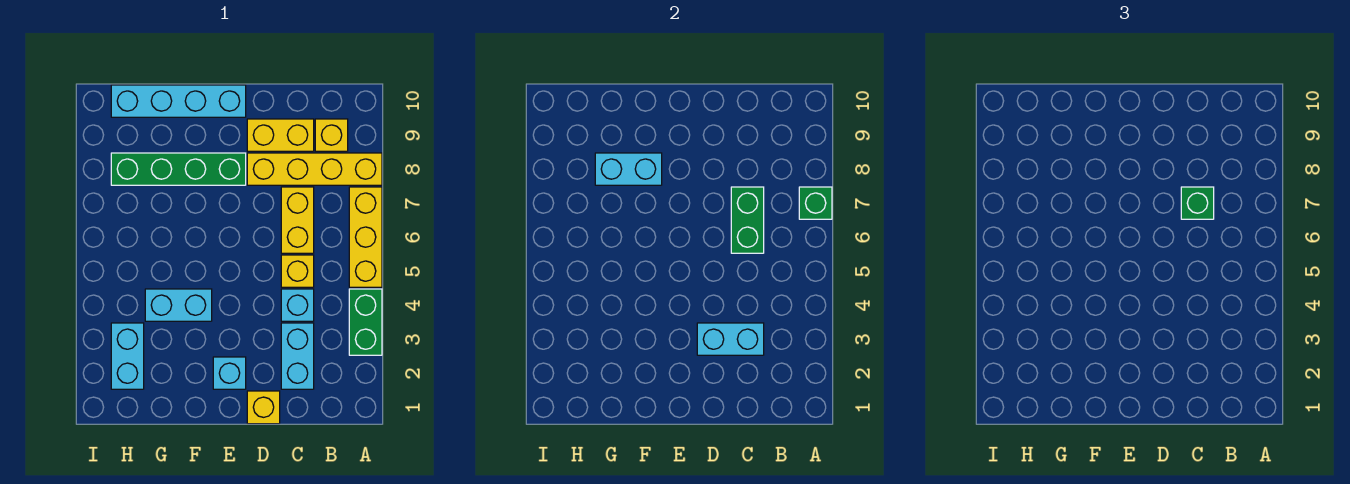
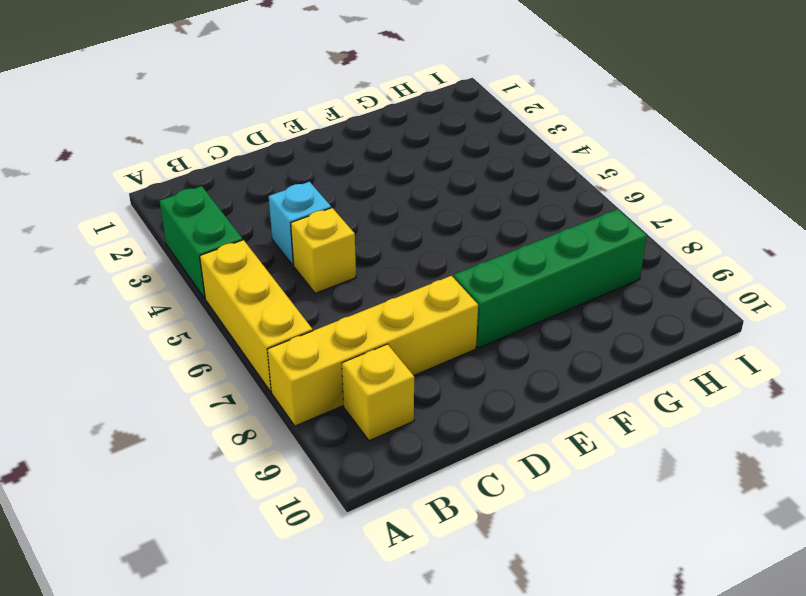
none -> cyan brick C2:C3 level 1
none -> yellow brick C6:C7 level 1
none -> yellow brick C9:D9 level 1

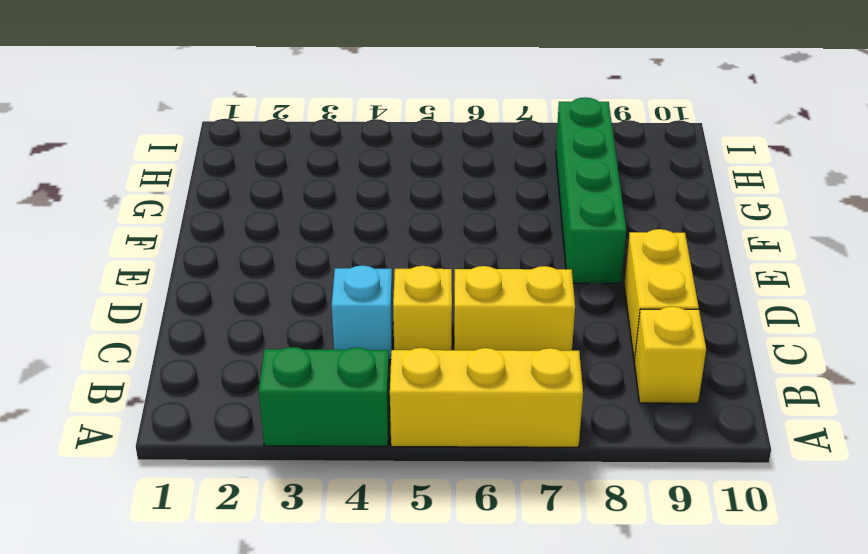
none -> yellow brick A8:D8 level 1
none -> cyan brick C2:C3 level 1
none -> yellow brick D1 level 1

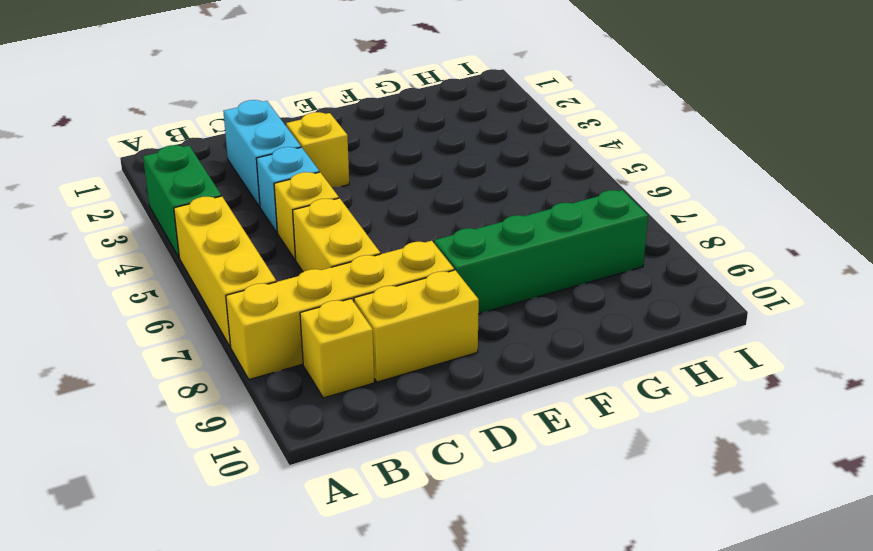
yellow brick D3 level 1 -> yellow brick D1 level 1
none -> cyan brick E2 level 1
none -> cyan brick E10:H10 level 1
none -> cyan brick F4:G4 level 1

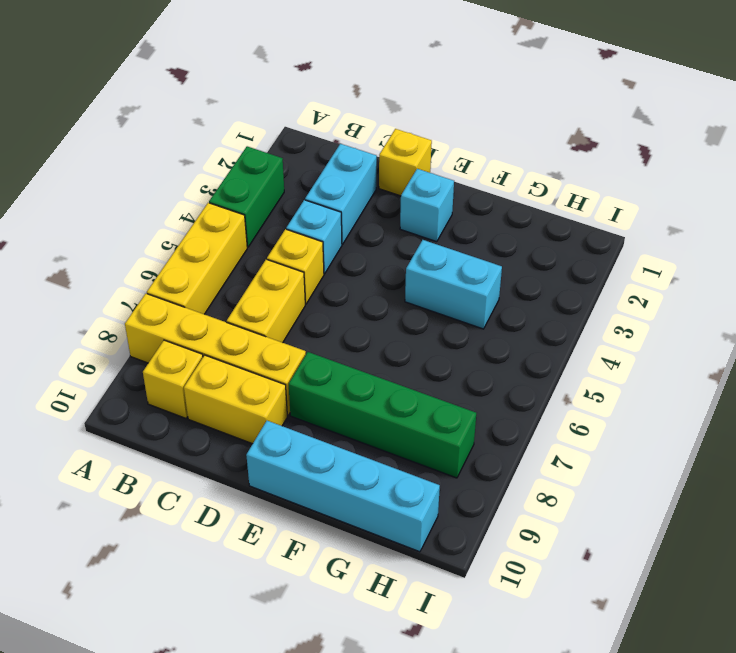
none -> cyan brick H2:H3 level 1
none -> green brick A7 level 2
none -> cyan brick C3:D3 level 2

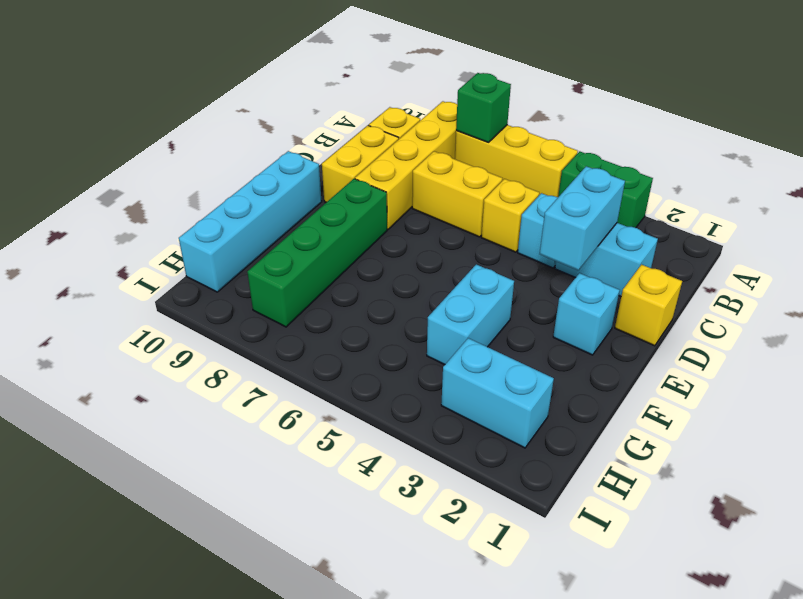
none -> green brick C6:C7 level 2
none -> cyan brick F8:G8 level 2
none -> green brick C7 level 3

